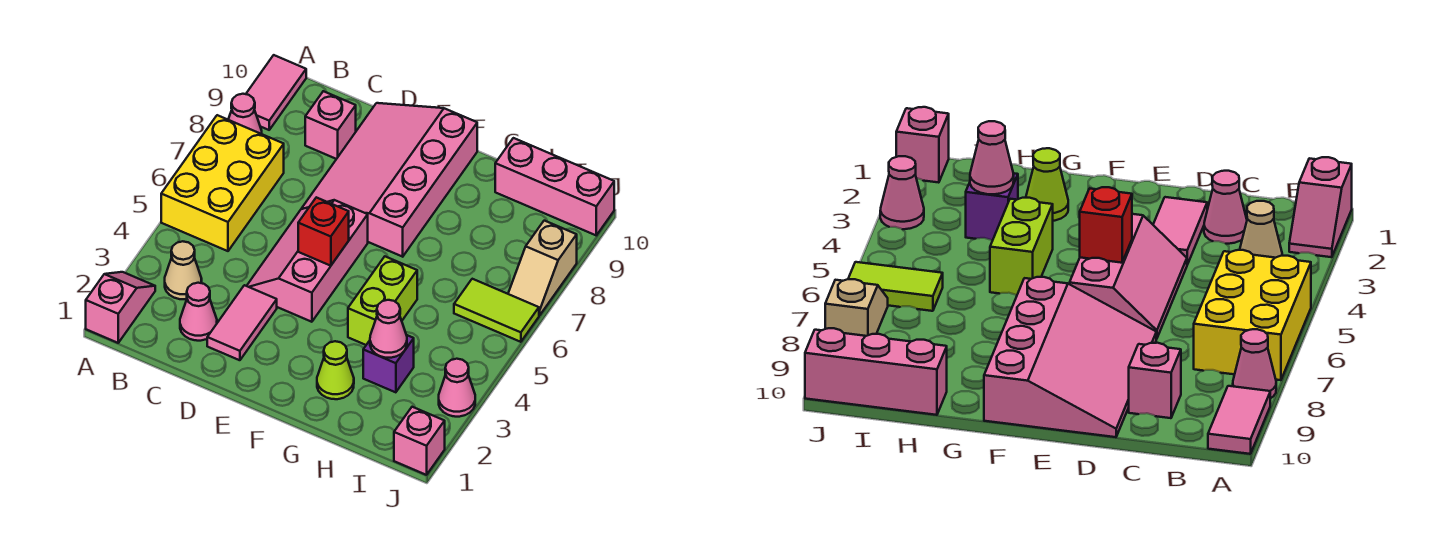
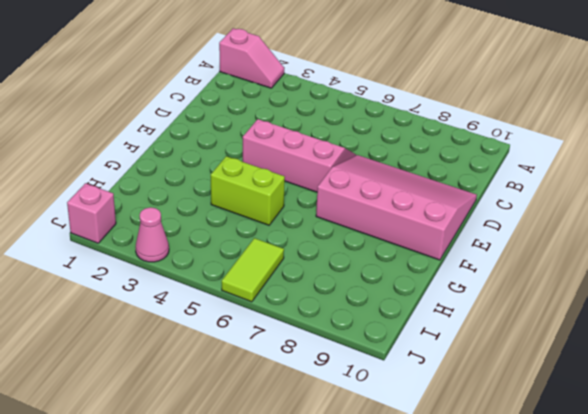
none -> yellow brick A5:B7 level 1
none -> pink cone A8 level 1
none -> pink tile A9:A10 level 1

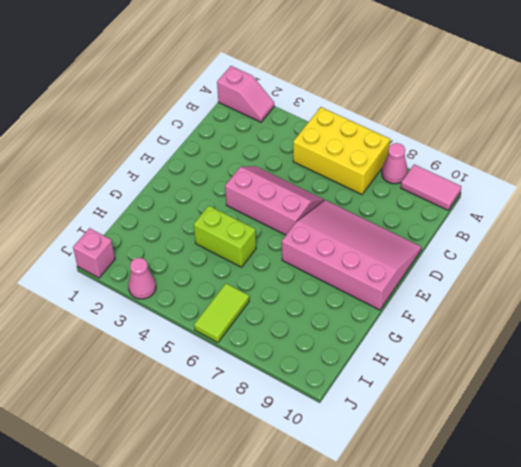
none -> tan cone B3 level 1
none -> pink cone C2 level 1
none -> pink brick C9 level 1

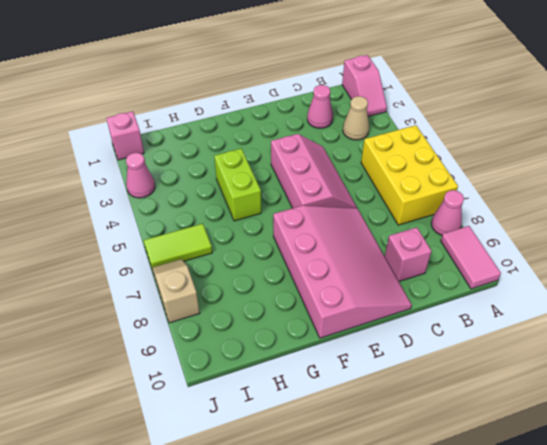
none -> pink tile D2:D3 level 1
none -> lime cone G2 level 1
none -> purple brick H3 level 1

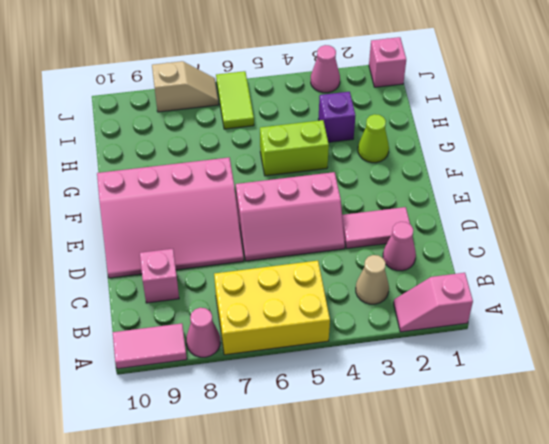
none -> pink brick H10:J10 level 1
none -> red brick E5 level 2
none -> pink cone H3 level 2

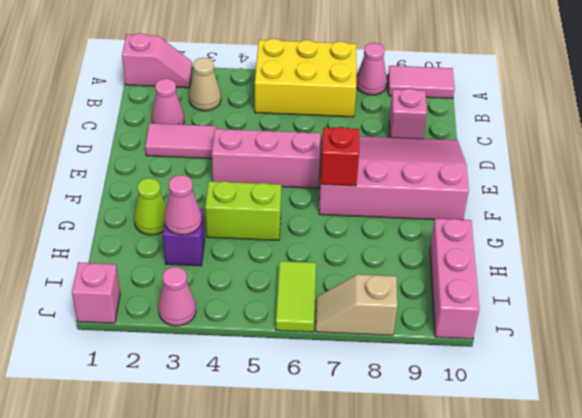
red brick F7 level 2 -> red brick E5 level 2

